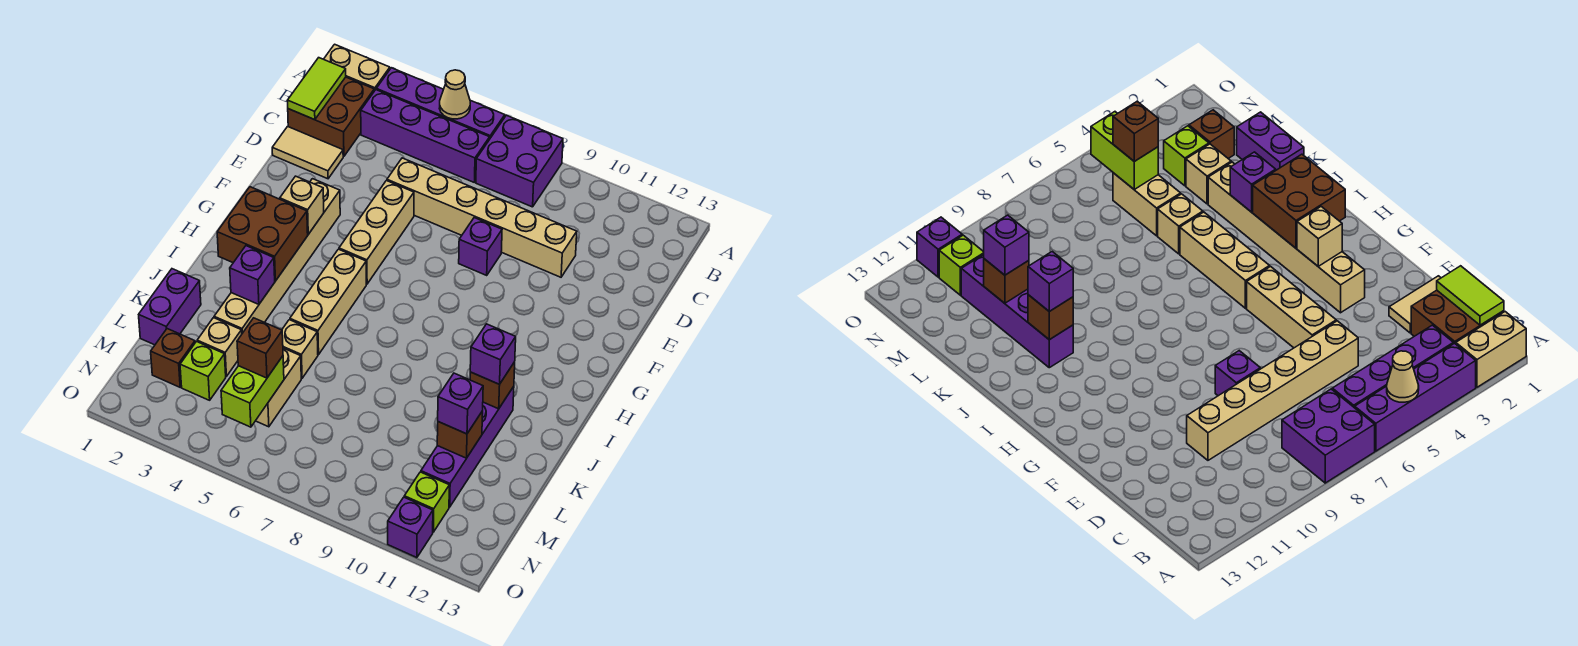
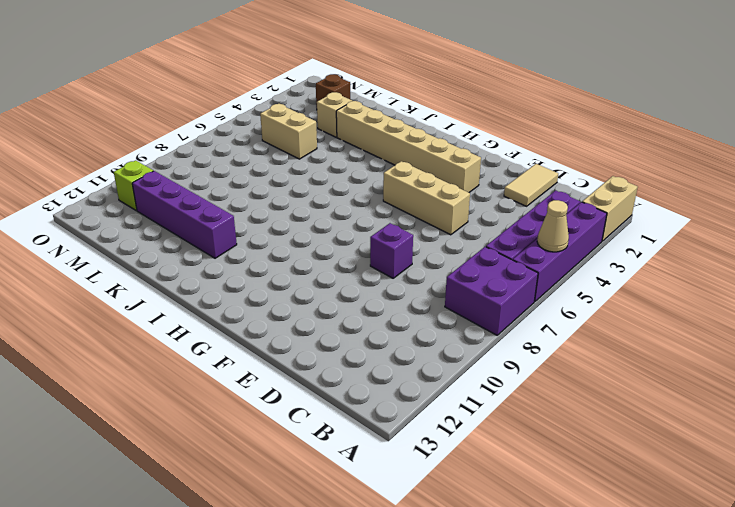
none -> brown brick B1:C2 level 1
none -> tan brick D5:D10 level 1
none -> tan brick H5:J5 level 1
none -> purple brick K1:L1 level 1

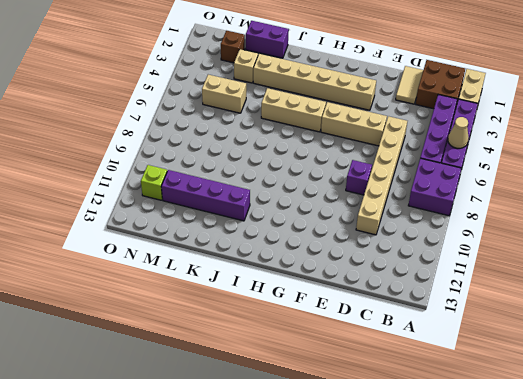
none -> tan brick K5 level 1
none -> lime brick M3 level 1
none -> purple brick O11 level 1
none -> lime tile B1:C1 level 2

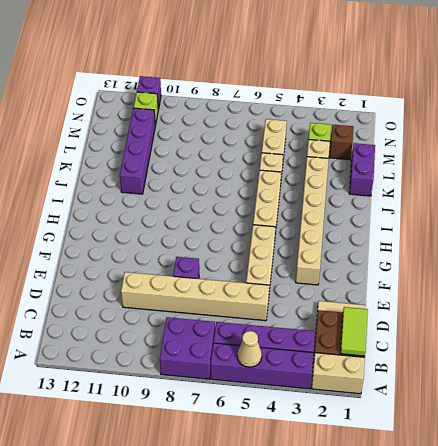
none -> tan brick G3 level 2
none -> brown brick H2:I3 level 2
none -> purple brick J3 level 2
none -> brown brick J11 level 2

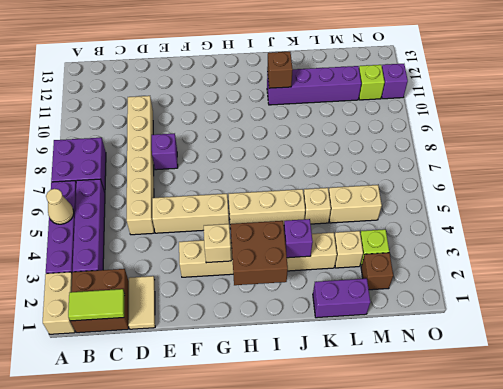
none -> brown brick L11 level 2
none -> lime brick M5:N5 level 2
none -> purple brick J11 level 3
none -> purple brick L11 level 3

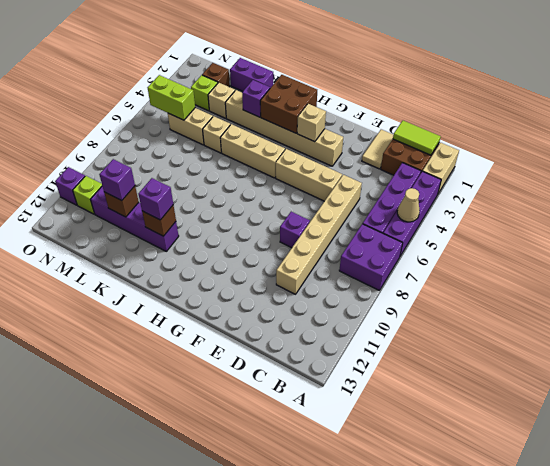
none -> brown brick M5 level 3

